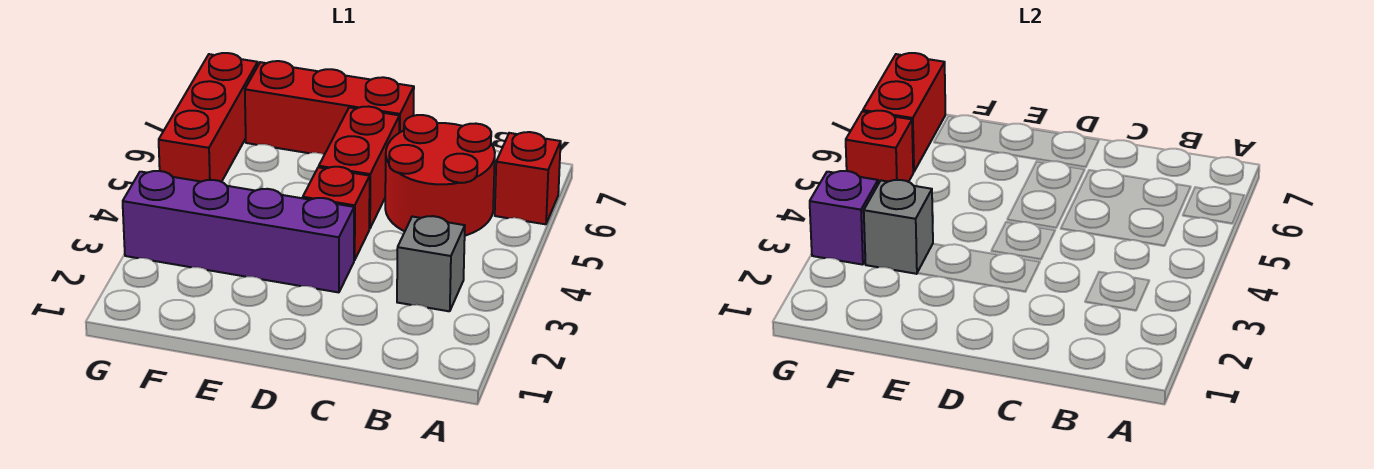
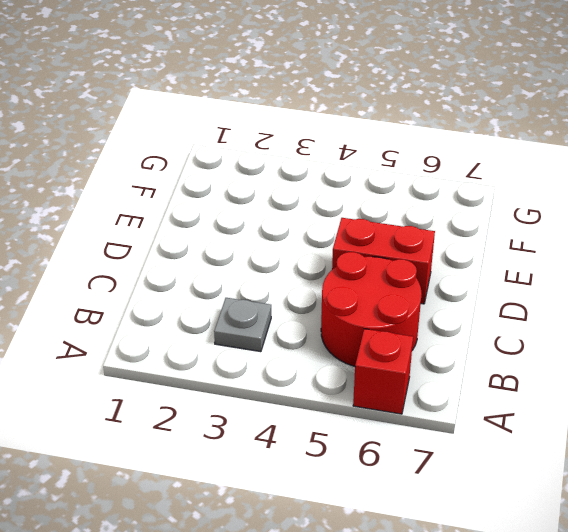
grey plate B3 level 1 -> grey brick B3 level 1
none -> purple brick D3:G3 level 1
none -> red brick D4 level 1
none -> red brick D7:F7 level 1

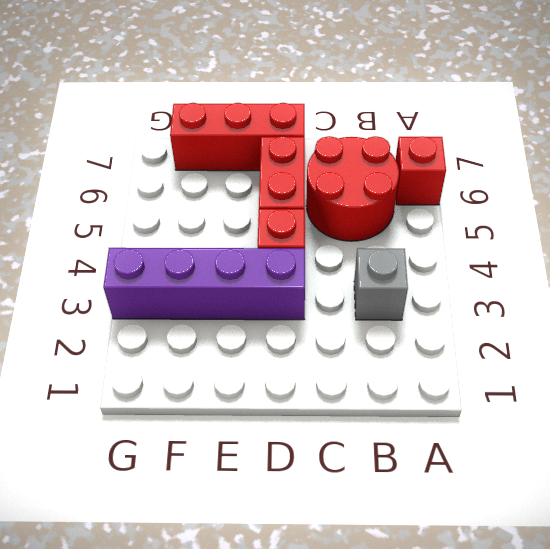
none -> red brick G5:G7 level 1
none -> grey brick F3 level 2
none -> purple brick G3 level 2

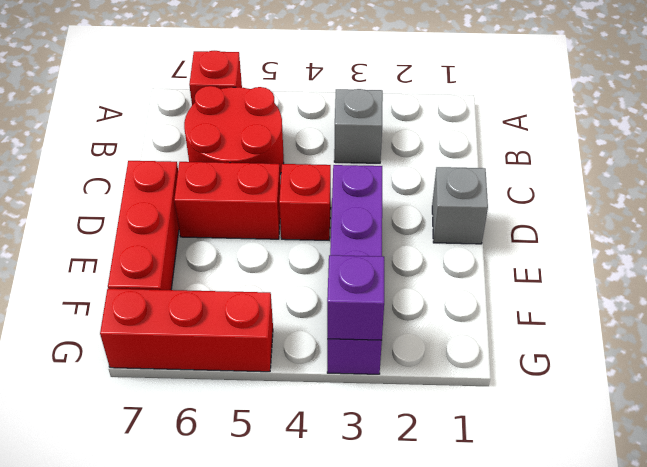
grey brick D1 level 1 -> grey brick F3 level 2
none -> red brick G5 level 2
none -> red brick G6:G7 level 2

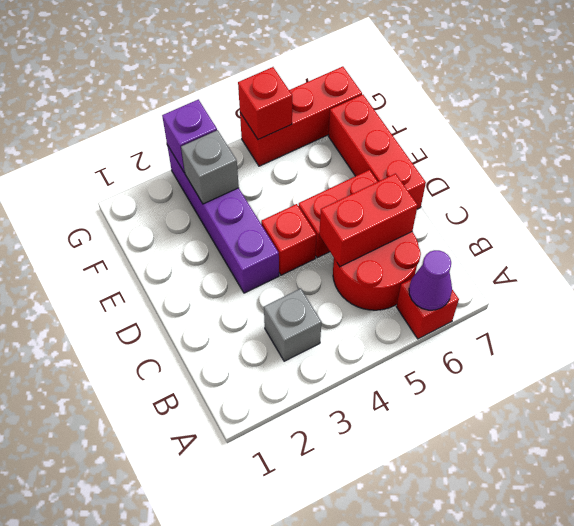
purple cone A6 level 2 -> none
red brick C5:C6 level 2 -> red brick G6:G7 level 2

